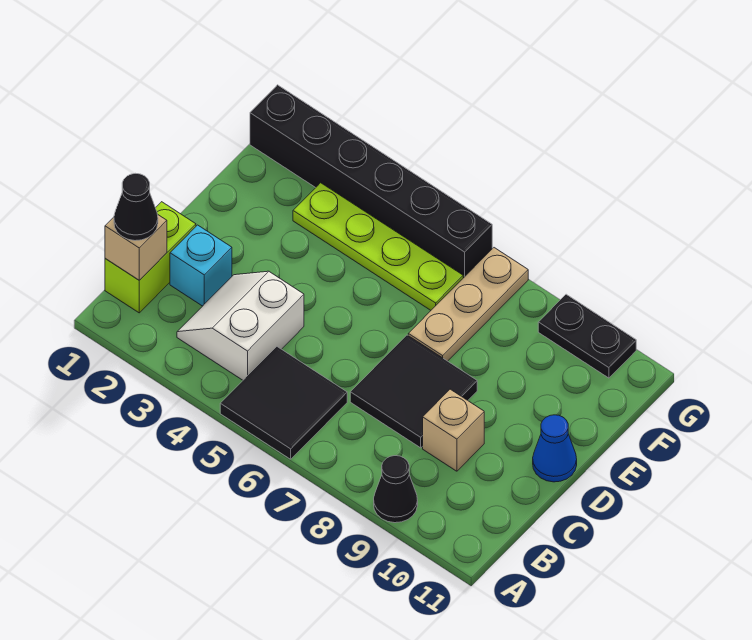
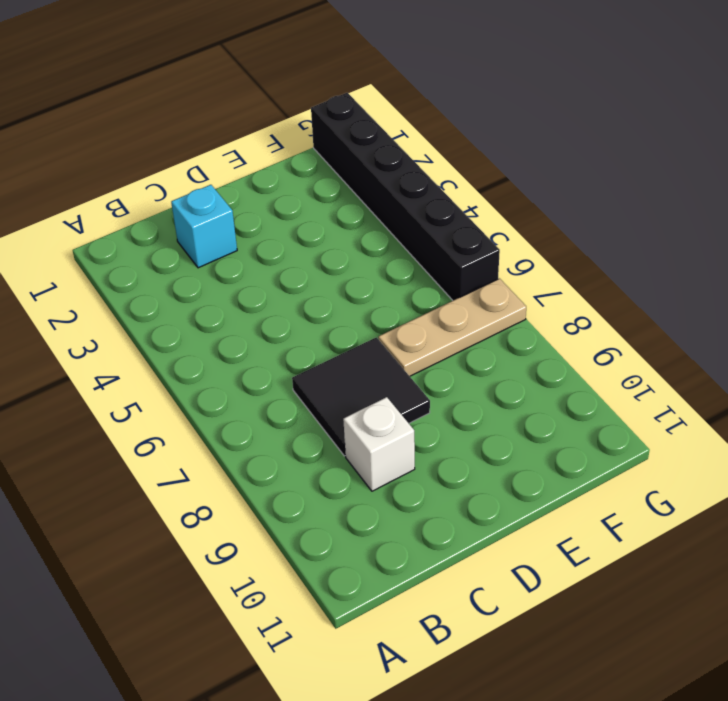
white brick C9 level 1 -> tan brick C9 level 1
none -> black tile A5:B6 level 1
none -> black cone A9 level 1
none -> lime brick B1:C1 level 1

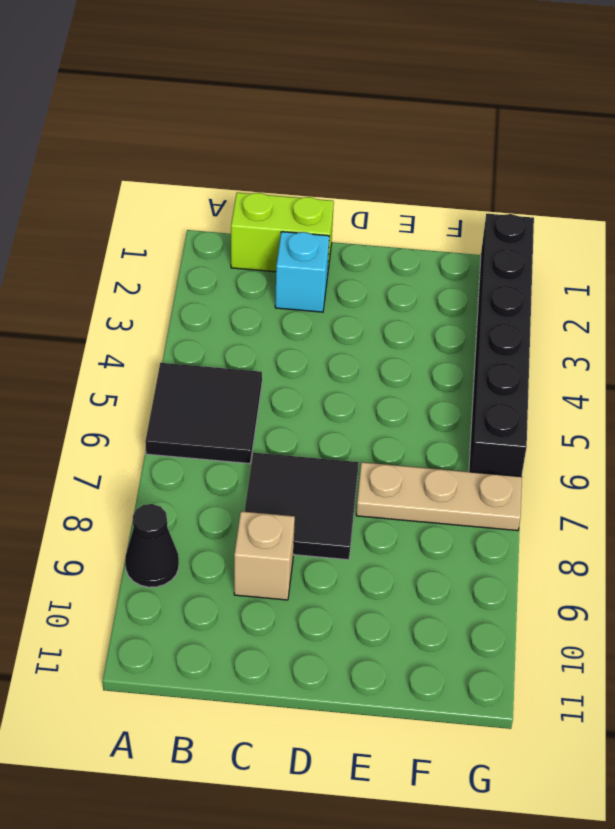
none -> white slope B3:C4 level 1 top 4
none -> blue cone D11 level 1
none -> lime plate F3:F6 level 1

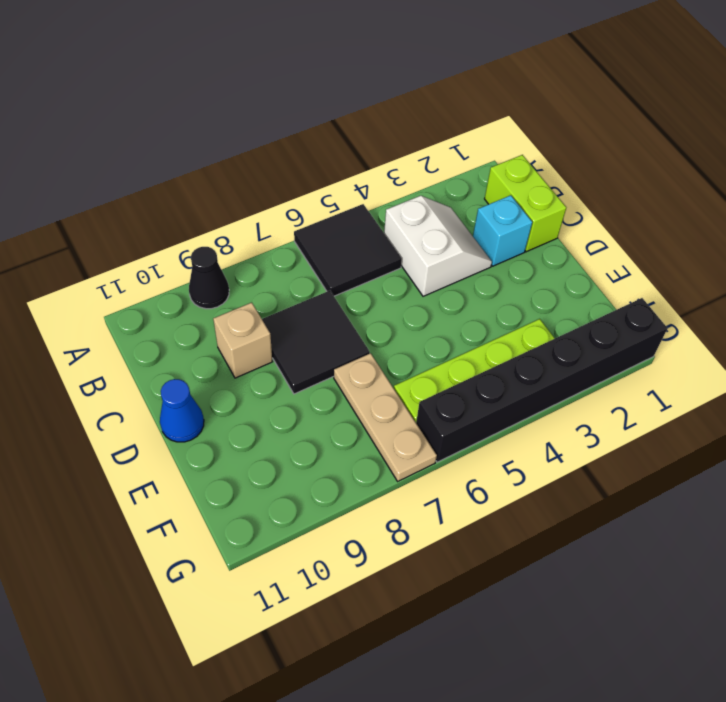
none -> black plate G9:G10 level 1
none -> tan brick B1 level 2
none -> black cone B1 level 3

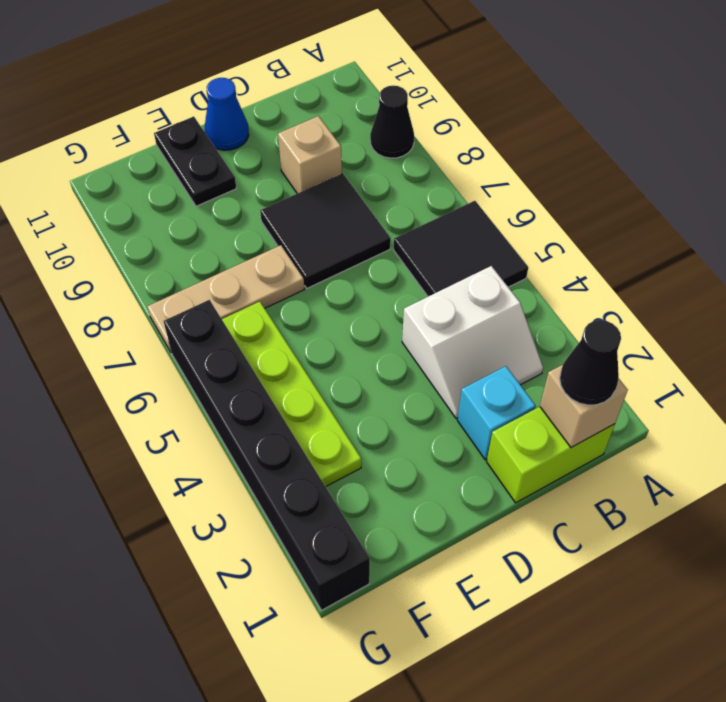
black plate E10:E11 level 1 -> black plate G9:G10 level 1

